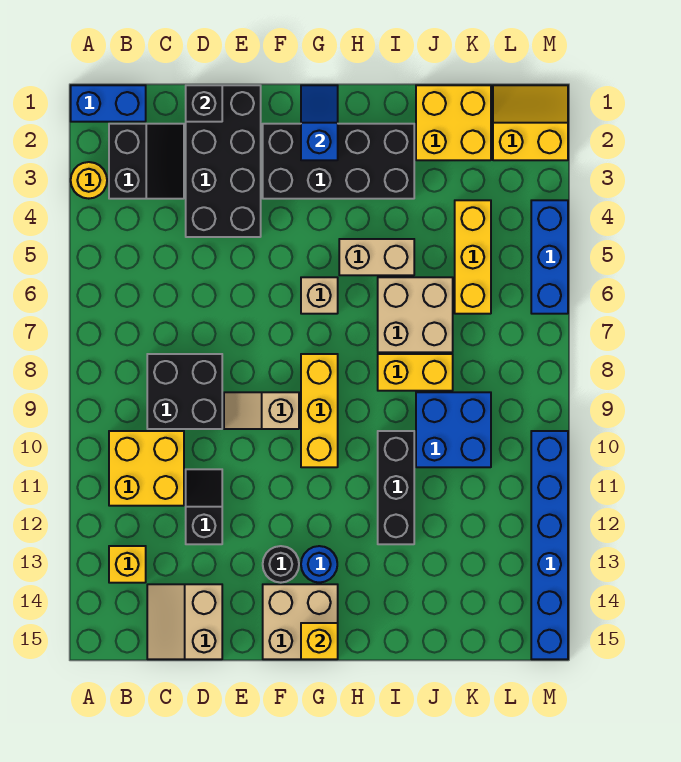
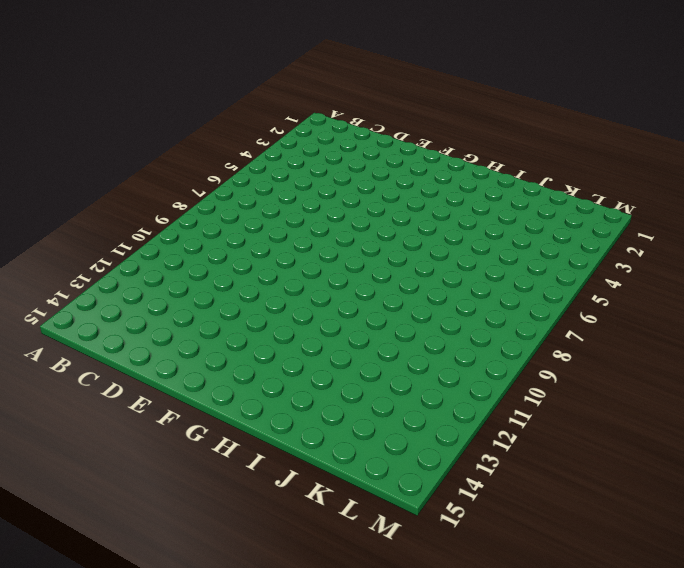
none -> blue brick A1:B1 level 1
none -> yellow round brick A3 level 1
none -> black slope B2:C3 level 1 top B

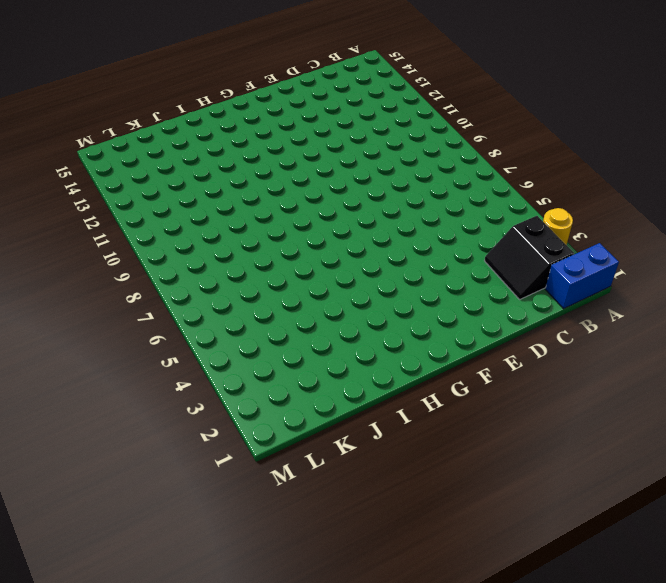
none -> yellow brick B10:C11 level 1
none -> yellow brick B13 level 1
none -> black brick C8:D9 level 1

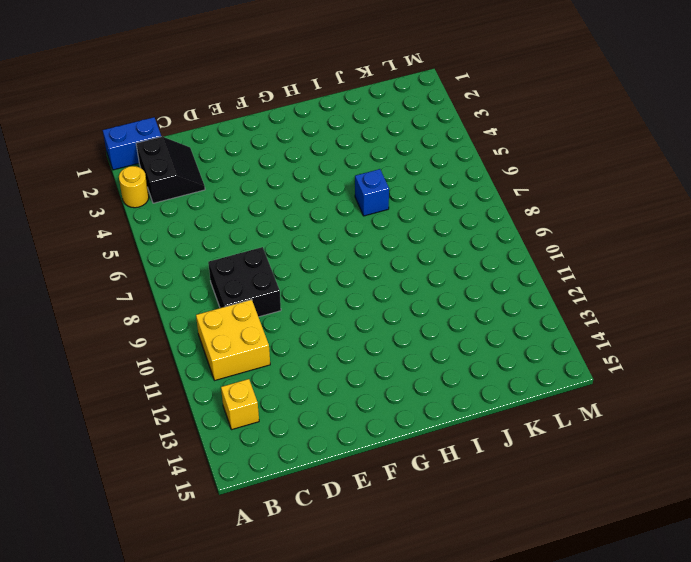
blue brick I6 level 1 -> tan brick I6:J7 level 1
none -> tan slope C14:D15 level 1 top D
none -> black brick D1:E4 level 1
none -> black slope D11:D12 level 1 top 12

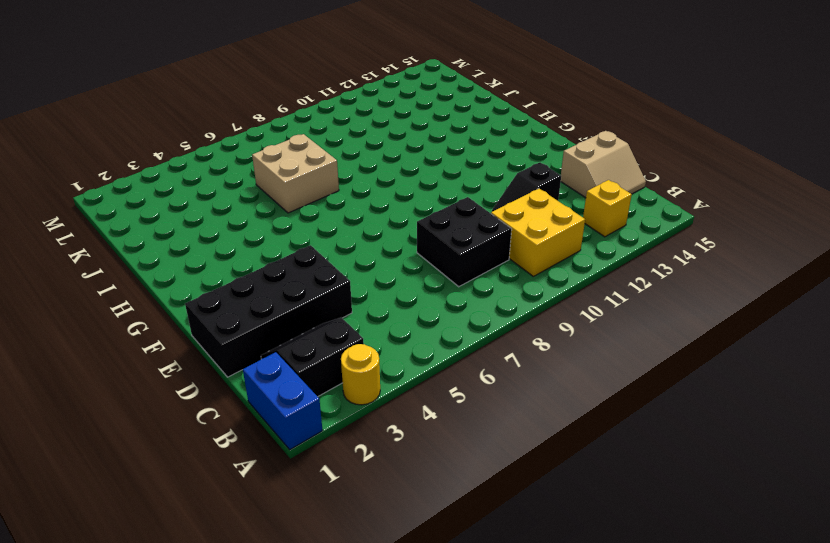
none -> tan slope E9:F9 level 1 top F
none -> black brick F2:I3 level 1
none -> black round brick F13 level 1

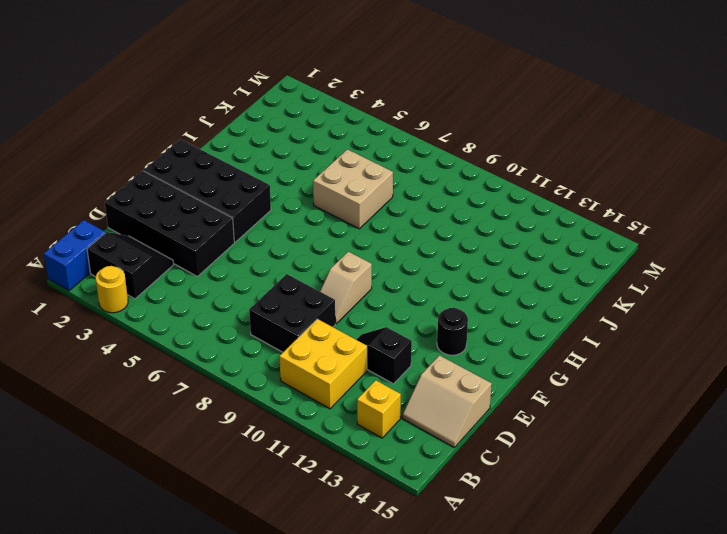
black brick F1:G4 level 1 -> black brick F2:I3 level 1
none -> tan brick F14:G15 level 1
none -> tan brick G6 level 1
none -> yellow brick G8:G10 level 1

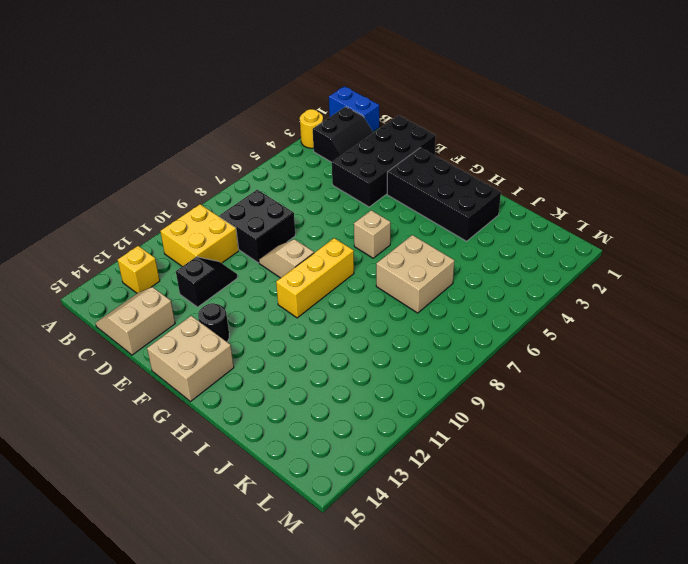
none -> blue round brick G13 level 1
none -> tan brick H5:I5 level 1
none -> yellow brick I8:J8 level 1

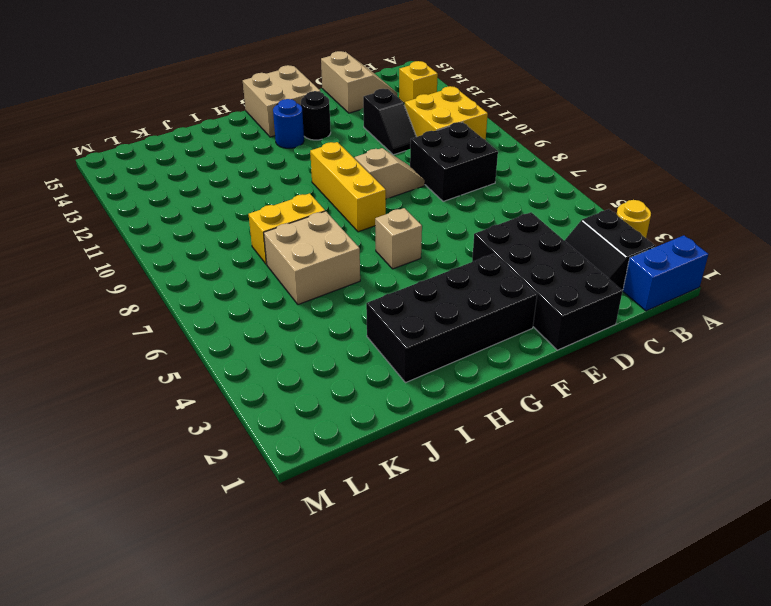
none -> tan brick H5:I5 level 1
none -> black brick I10:I12 level 1
none -> yellow brick J1:K2 level 1

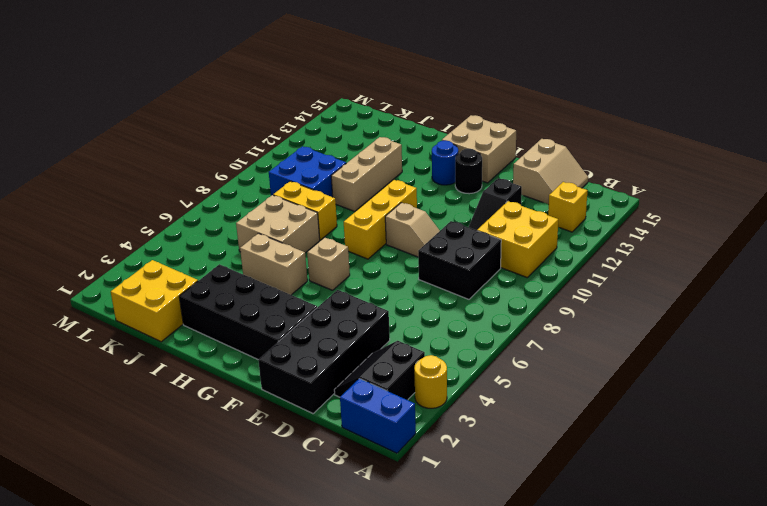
tan brick I10:I12 level 1 -> black brick I10:I12 level 1
none -> yellow brick K4:K6 level 1
none -> yellow slope L1:M2 level 1 top 2
none -> blue brick M4:M6 level 1

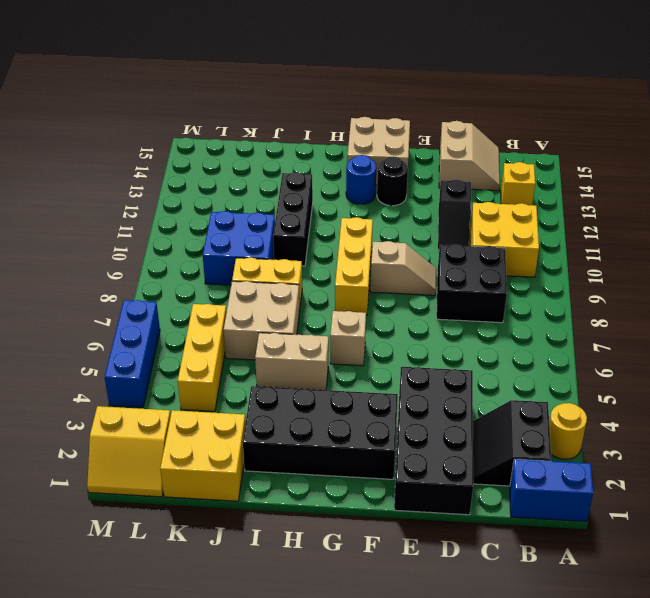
none -> blue brick M10:M15 level 1
none -> black brick D1 level 2
none -> blue slope G1:G2 level 2 top 2

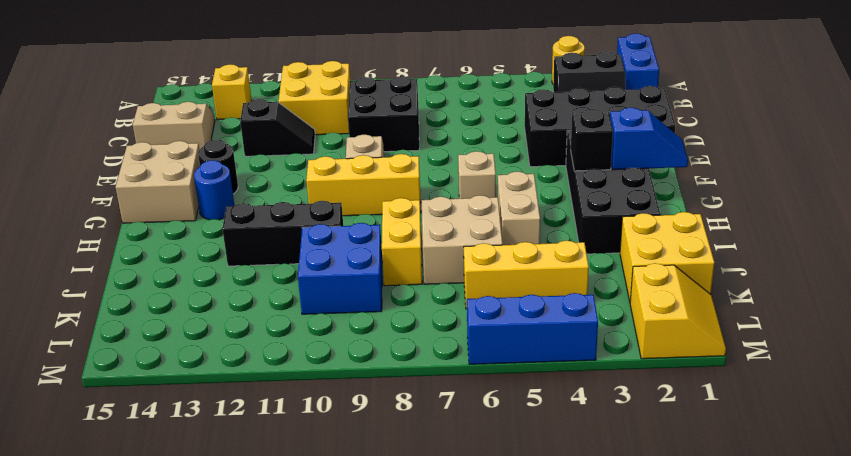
black brick G3 level 2 -> black brick D1 level 2
none -> blue brick M10:M15 level 1
none -> yellow brick G15 level 2

